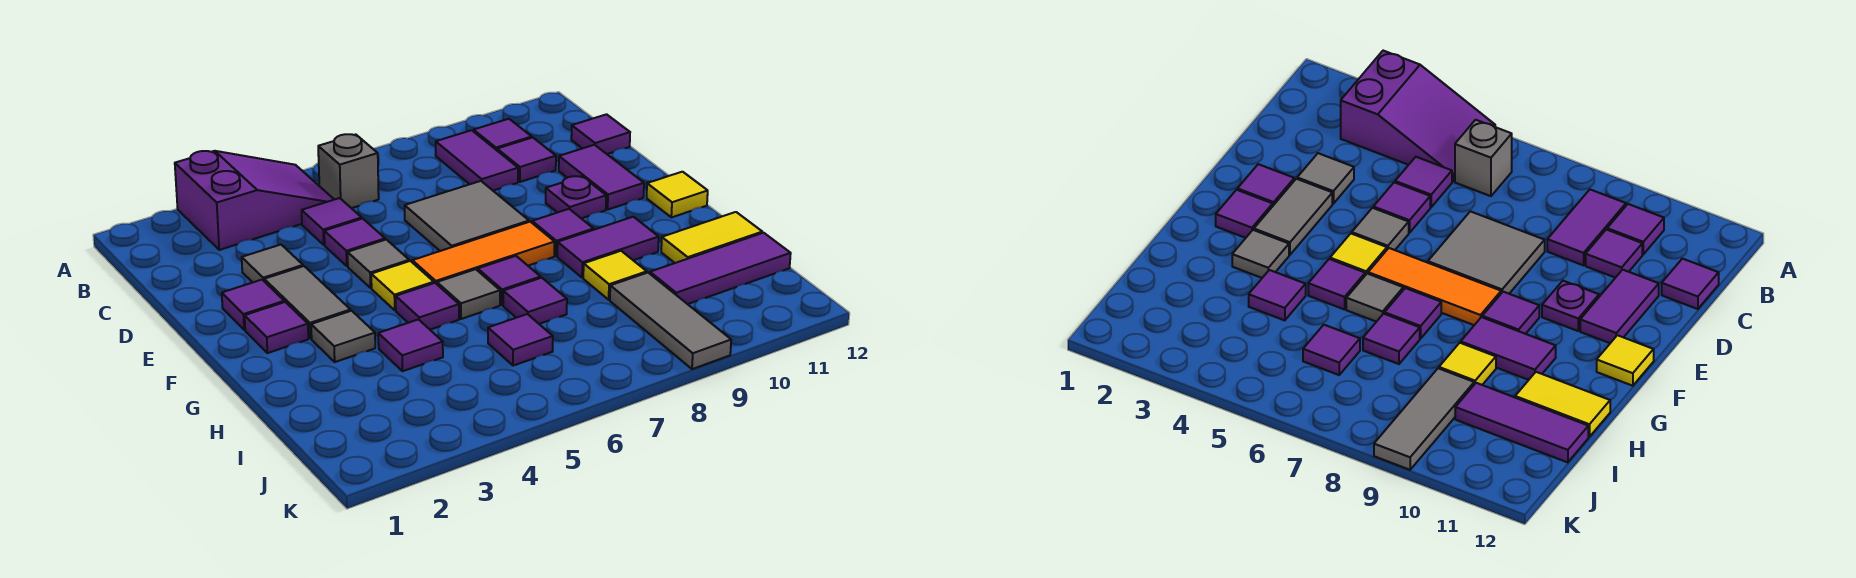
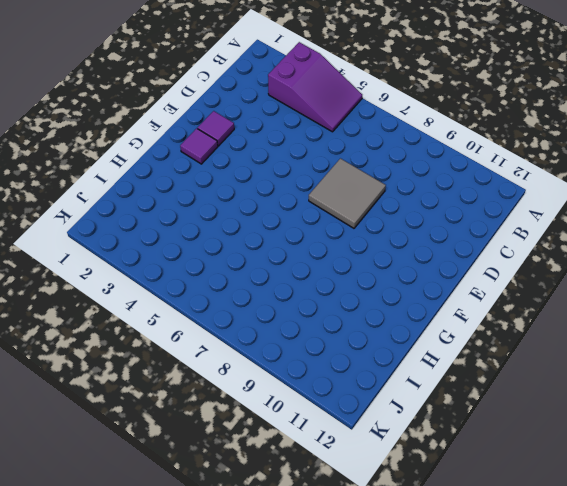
none -> grey brick B6 level 1
none -> purple tile B9:C9 level 1
none -> purple tile B10 level 1
none -> purple tile C5 level 1

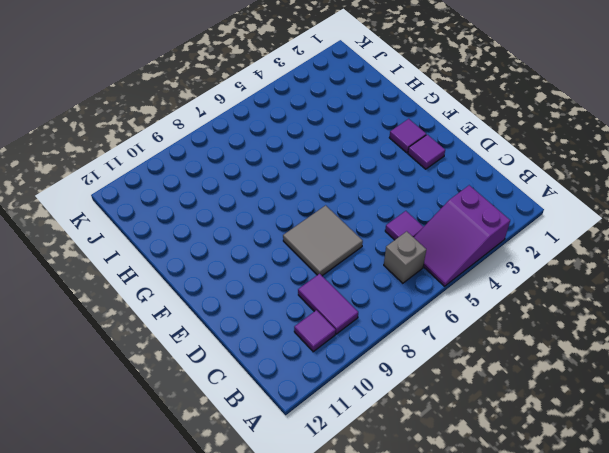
none -> purple tile C10 level 1
none -> purple tile C12 level 1
none -> grey tile D3 level 1
none -> purple tile D5 level 1

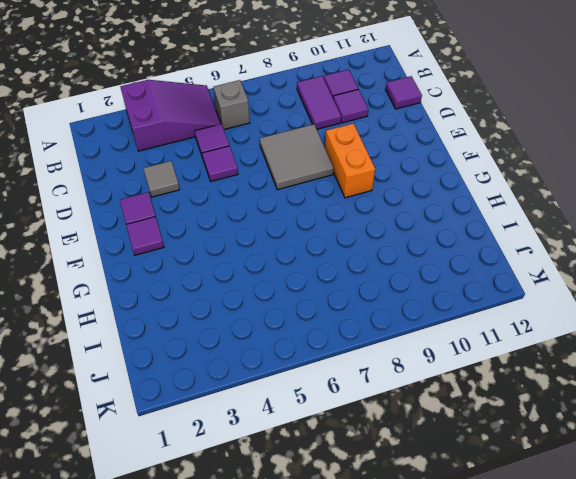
orange brick E9:F9 level 1 -> purple tile F9 level 1
none -> purple tile D11:E11 level 1
none -> grey tile E3:F3 level 1
none -> grey tile E5 level 1
none -> purple plate E10 level 1

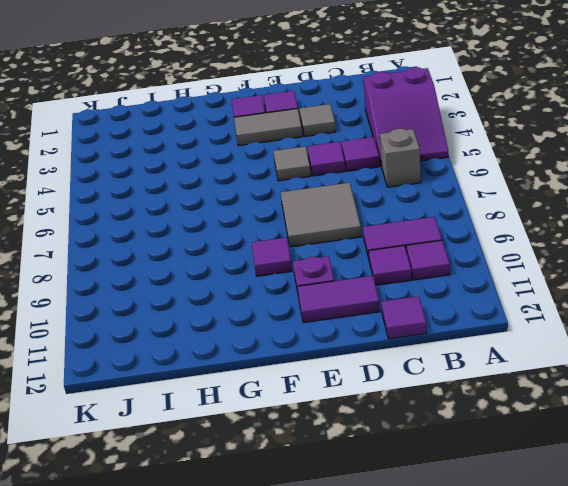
none -> yellow tile F5 level 1
none -> orange tile F6:F8 level 1
none -> yellow tile F12 level 1
none -> grey tile G3 level 1

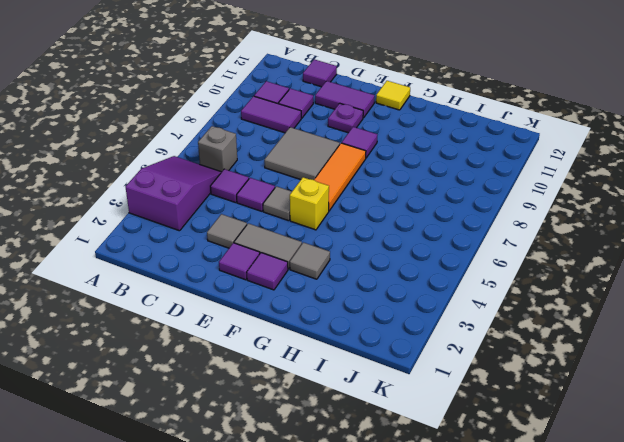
yellow brick F5 level 1 -> yellow tile F5 level 1
none -> purple tile G5 level 1
none -> grey tile G6 level 1
none -> purple tile G7 level 1
none -> purple tile G9:G10 level 1

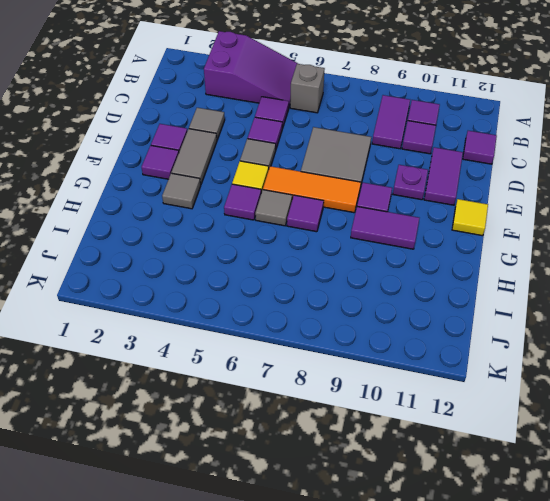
none -> purple tile H4 level 1
none -> purple tile H7 level 1
none -> yellow tile H9 level 1
none -> yellow tile H11:H12 level 1

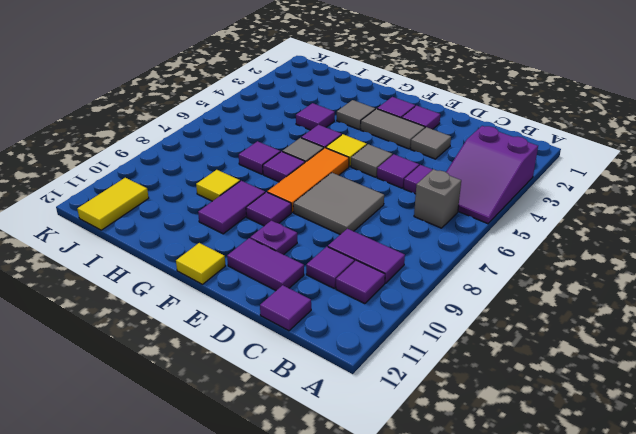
yellow tile J11:J12 level 1 -> yellow tile H11:H12 level 1
none -> purple tile I6 level 1
none -> grey tile I9:K9 level 1
none -> purple tile I10:I12 level 1

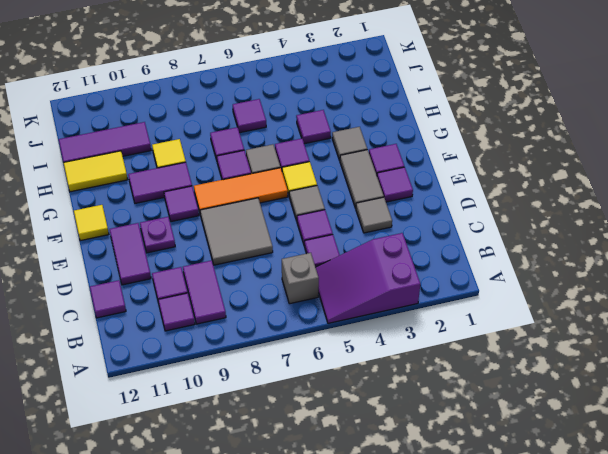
none -> grey tile I9:K9 level 1

